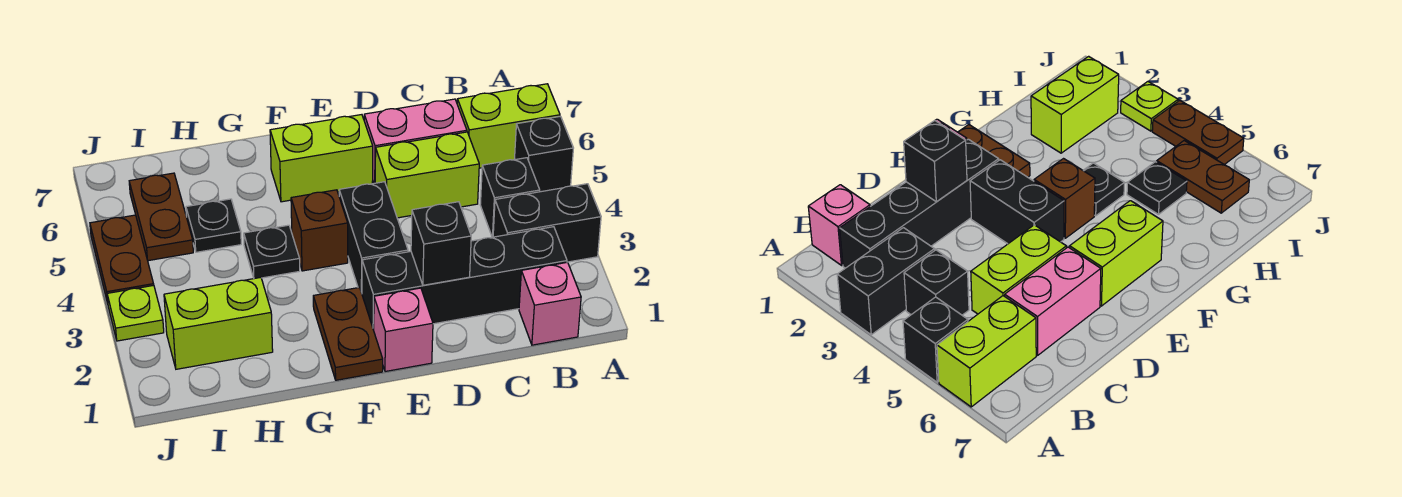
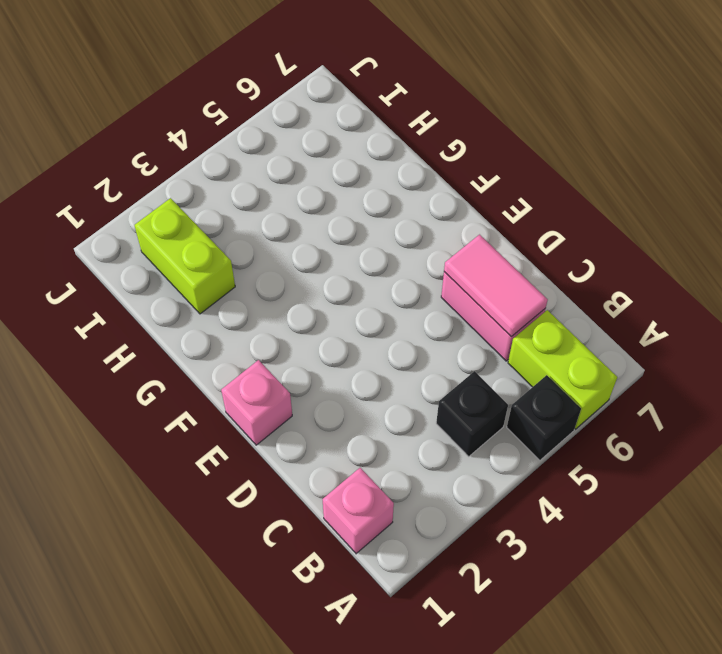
pink tile C6:D6 level 2 -> none
none -> black brick A3:B3 level 1
none -> black brick B2:E2 level 1
none -> lime brick C5:D5 level 1

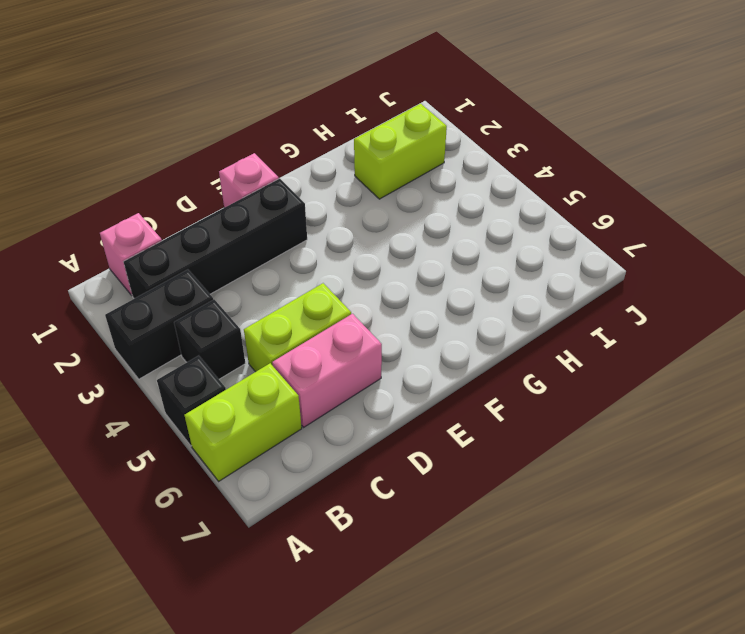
none -> black brick E3:E4 level 1
none -> lime brick E6:F6 level 1
none -> brown plate F1:F2 level 1

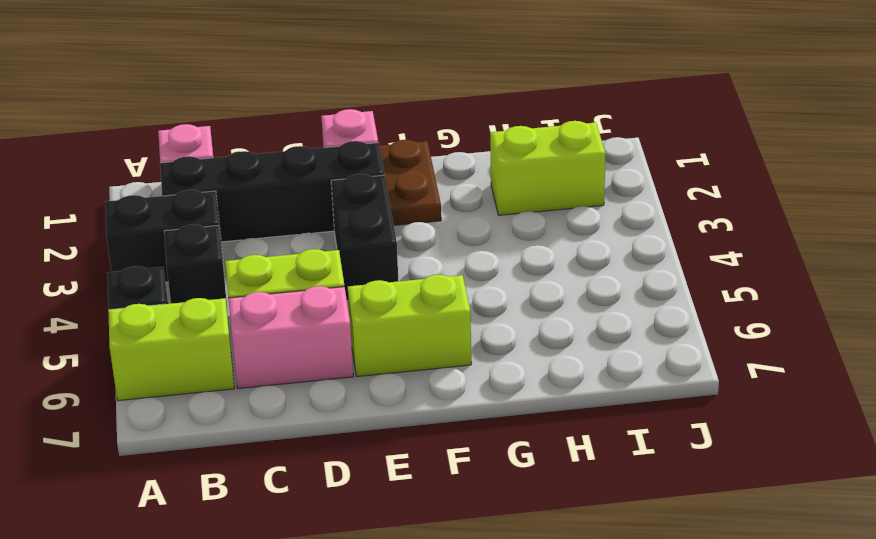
none -> brown brick F4 level 1
none -> black plate G4 level 1
none -> black plate H5 level 1

